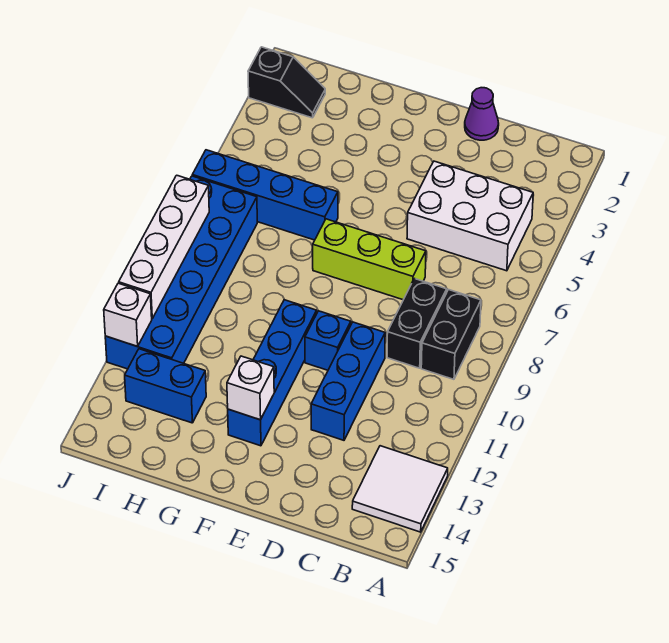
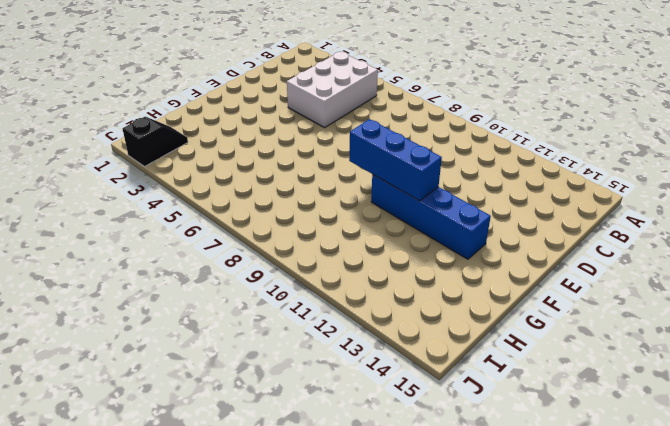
blue brick F9:F11 level 2 -> blue brick D10:D12 level 1
none -> white tile A13:B14 level 1
none -> black brick B8:B9 level 1
none -> black brick C8:C9 level 1

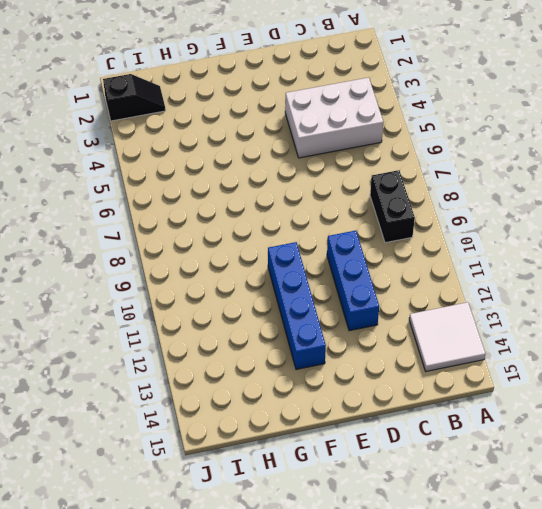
none -> black brick C8:C9 level 1
none -> purple cone D1 level 1
none -> lime brick D7:F7 level 1

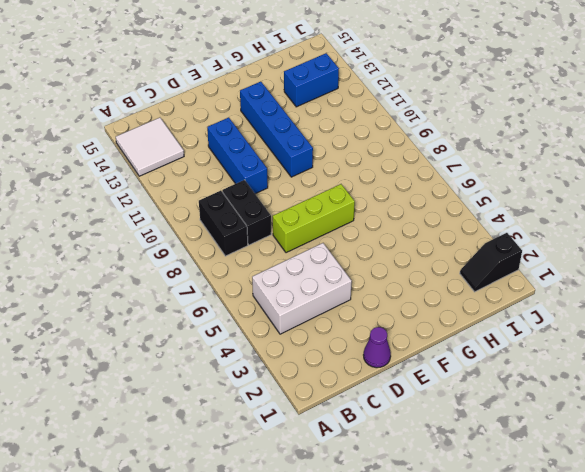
none -> blue brick E10 level 1
none -> blue brick G6:J6 level 1
none -> blue brick I7:J12 level 1

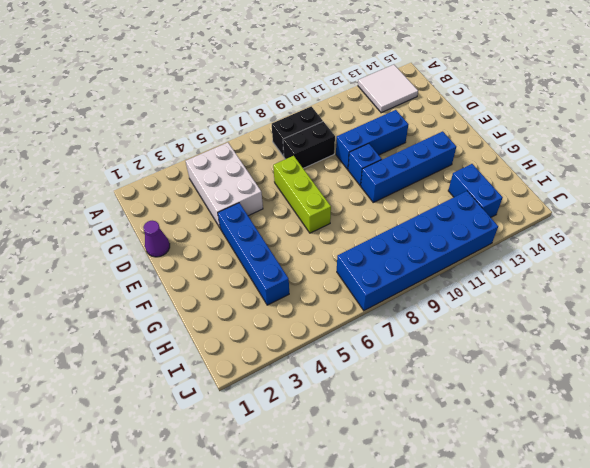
blue brick E4:H4 level 1 -> blue brick G6:J6 level 1
none -> black slope I2:J2 level 1 top J
none -> white brick F13 level 2
none -> white brick J8:J11 level 2

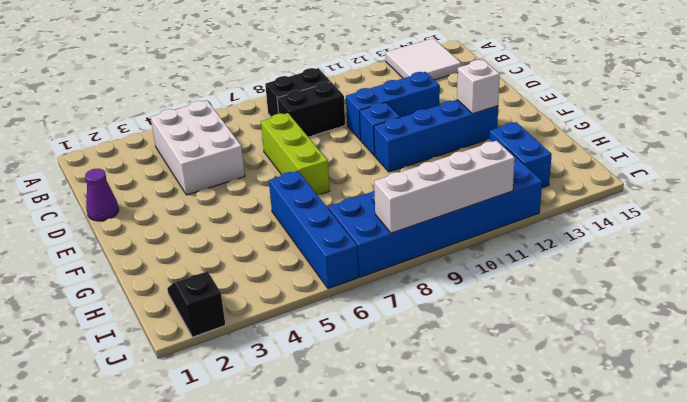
none -> white brick J12 level 2

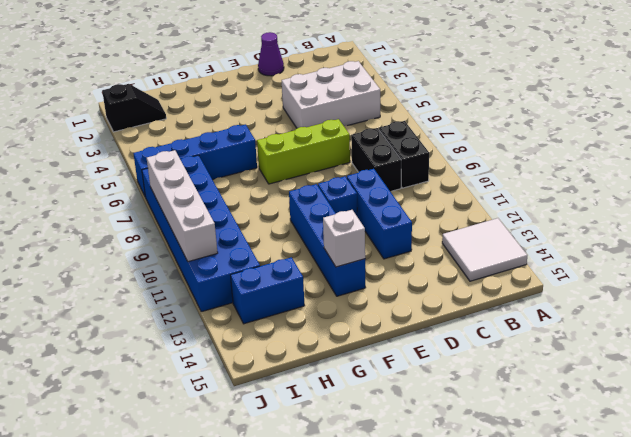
none -> white brick J12 level 2

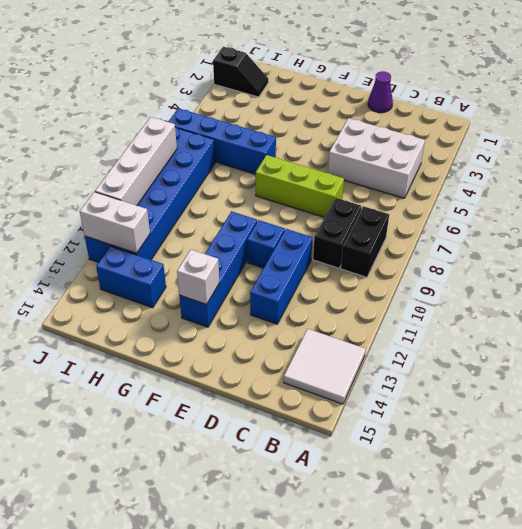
white brick I12:J12 level 2 -> white brick J12 level 2

